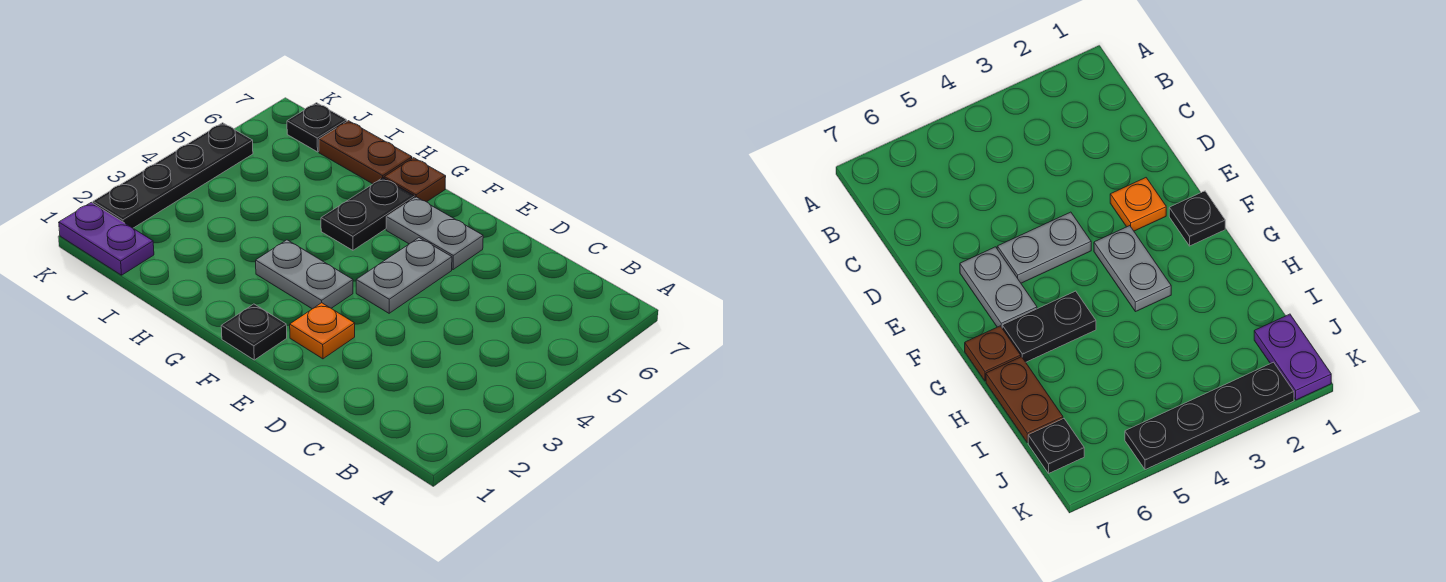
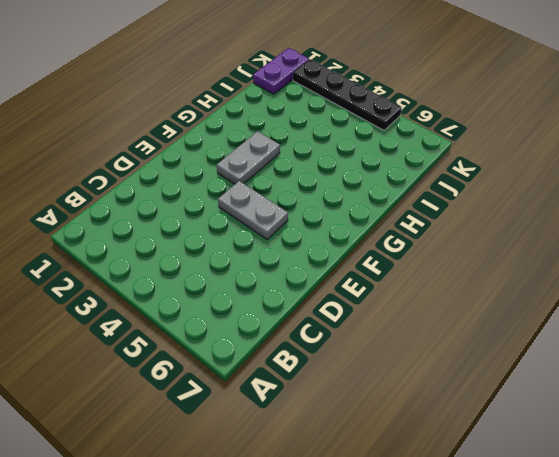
none -> orange plate E2 level 1
none -> grey plate E6:F6 level 1

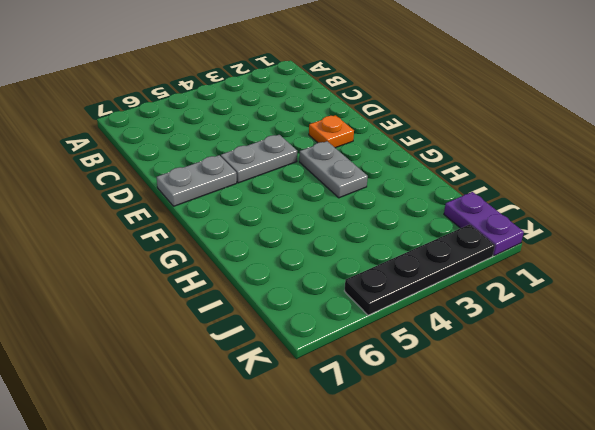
grey plate E6:E7 level 1 -> grey plate E6:F6 level 1
none -> black plate F1 level 1
none -> black plate G5:G6 level 1

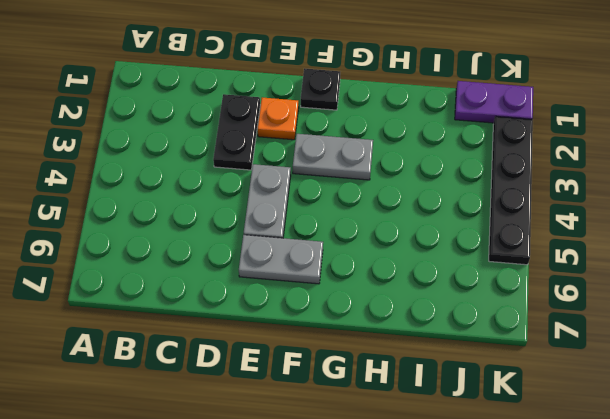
black plate D2:D3 level 1 -> black plate G5:G6 level 1
none -> brown plate G7 level 1
none -> brown plate H7:I7 level 1

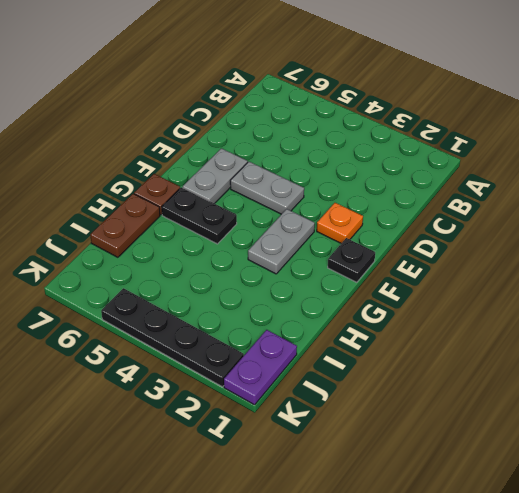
none -> black plate J7 level 1

